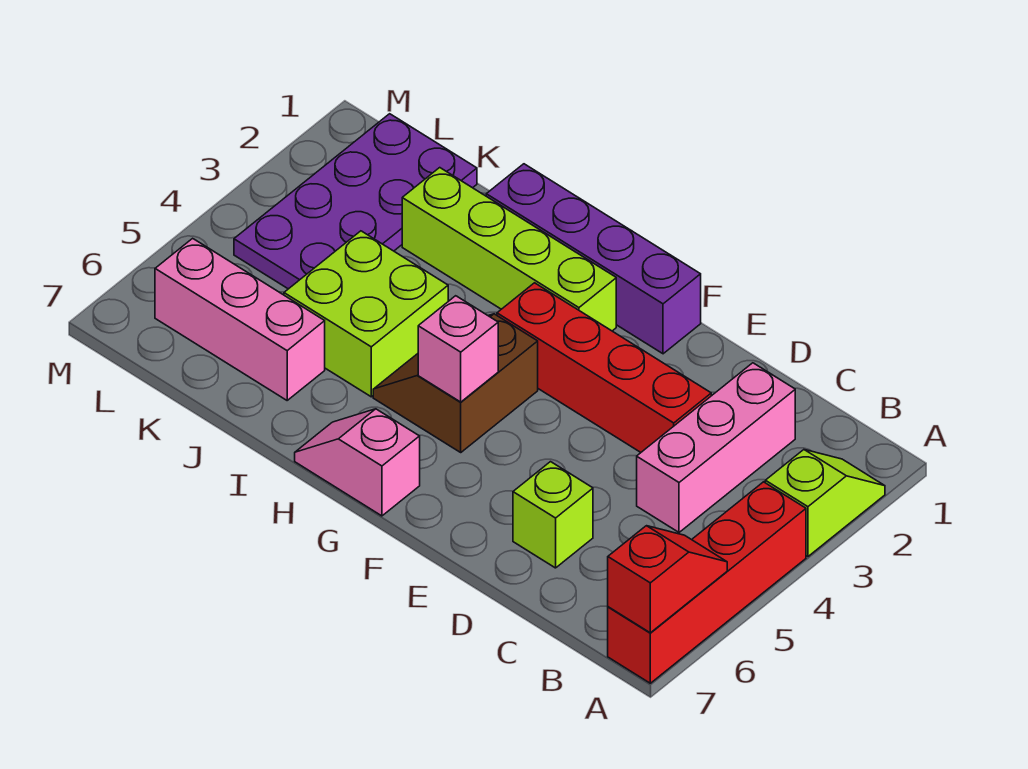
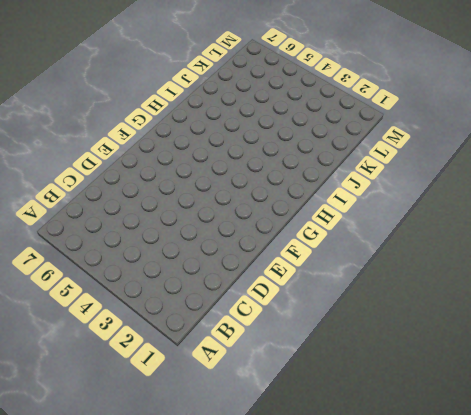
none -> lime slope A2:A3 level 1 top 3
none -> red brick A4:A7 level 1
none -> pink brick C2:C4 level 1

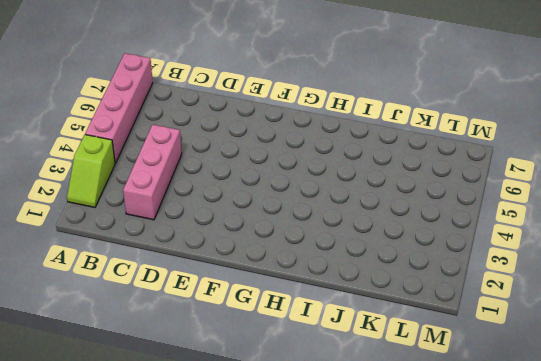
pink brick A4:A7 level 1 -> red brick A4:A7 level 1
none -> red brick D3:G3 level 1
none -> lime brick D6 level 1
none -> purple brick F1:I1 level 1

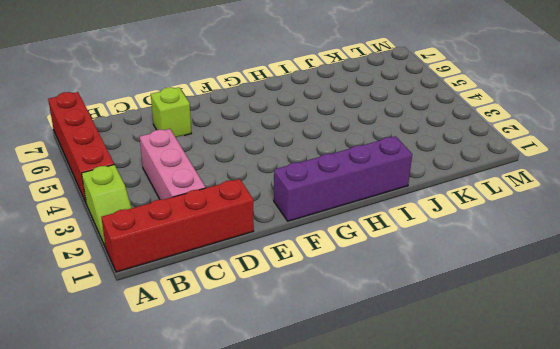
red brick A1:D1 level 1 -> red brick D3:G3 level 1
none -> lime brick G2:J2 level 1
none -> brown slope G4:H5 level 1 top G
none -> pink slope G7:H7 level 1 top G

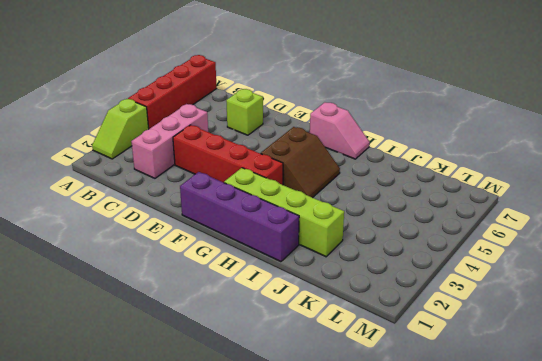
none -> lime brick I4:J5 level 1
none -> pink brick J6:L6 level 1
none -> purple plate K1:L4 level 1

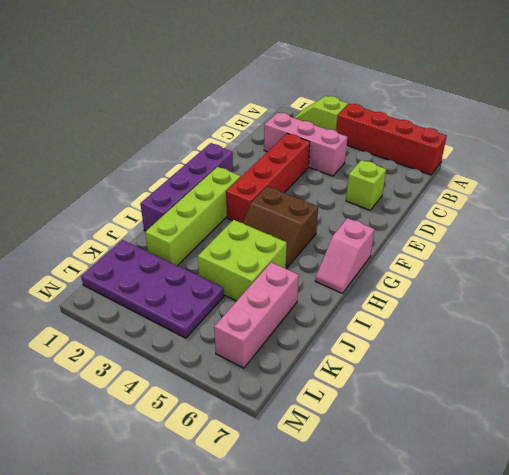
none -> red slope A6:A7 level 2 top 7
none -> pink brick G5 level 2

